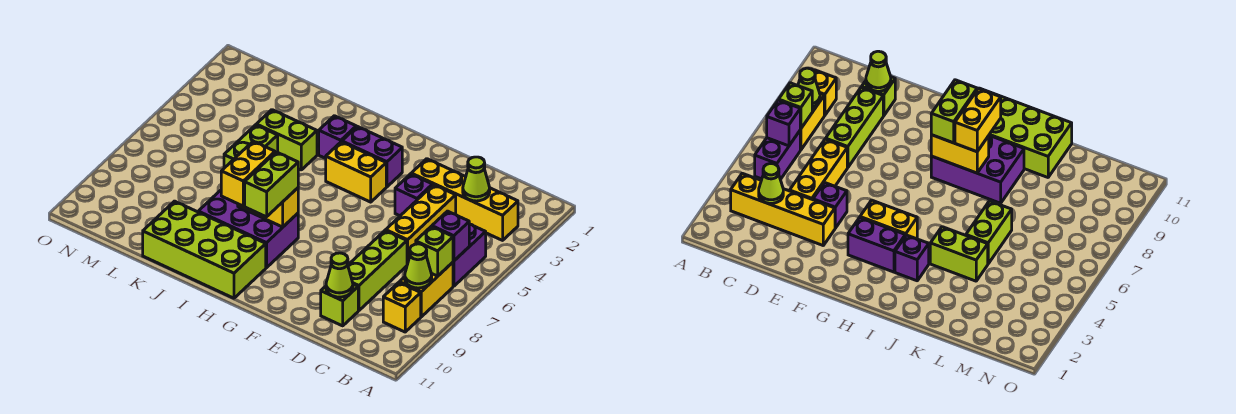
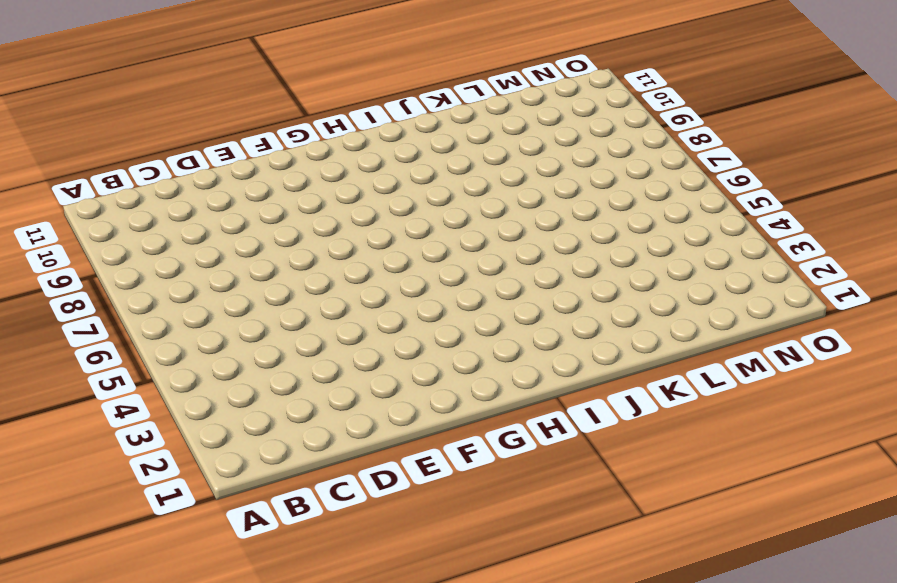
none -> yellow brick B3:E3 level 1
none -> purple brick B5:B6 level 1
none -> yellow brick B7:B8 level 1

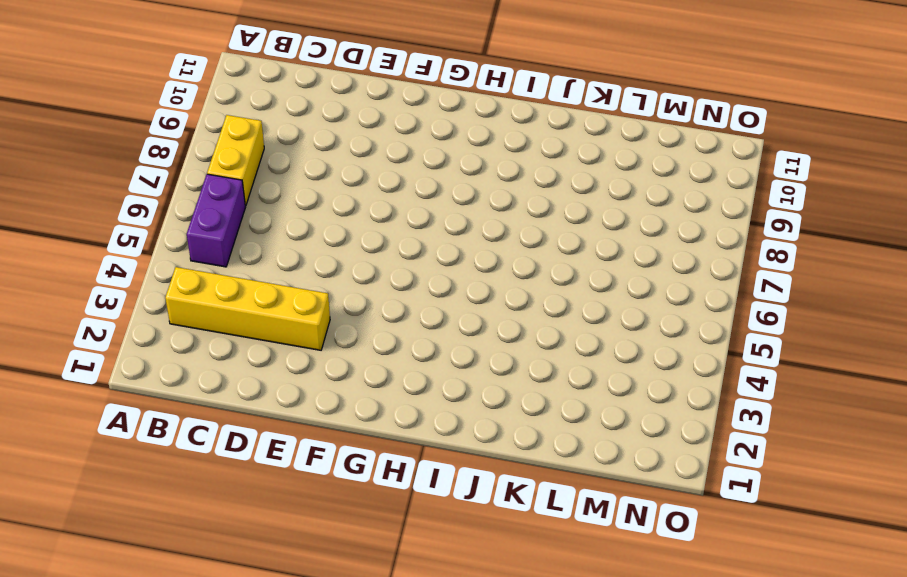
none -> yellow brick B9 level 1
none -> yellow brick D4:D6 level 1
none -> lime brick D7:D9 level 1

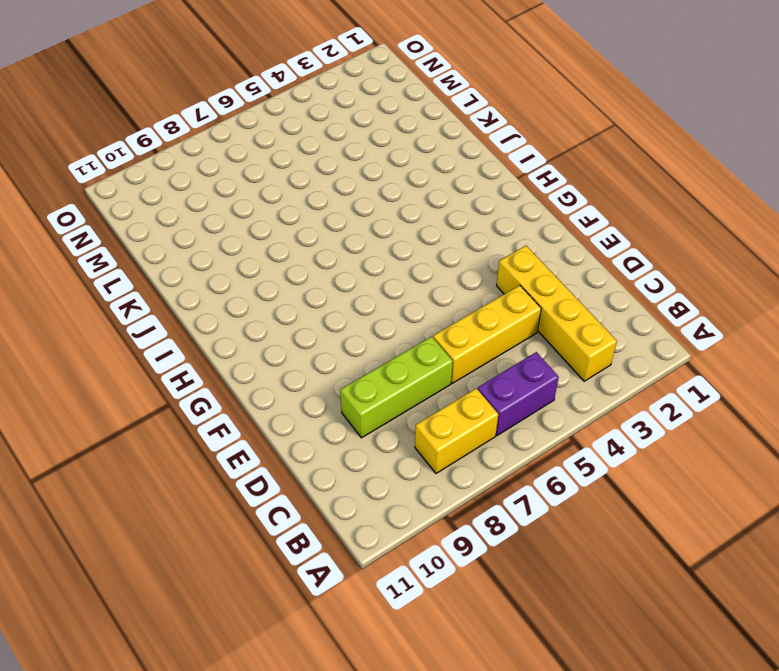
none -> yellow brick B9 level 1
none -> lime brick D10 level 1
none -> purple brick E4 level 1

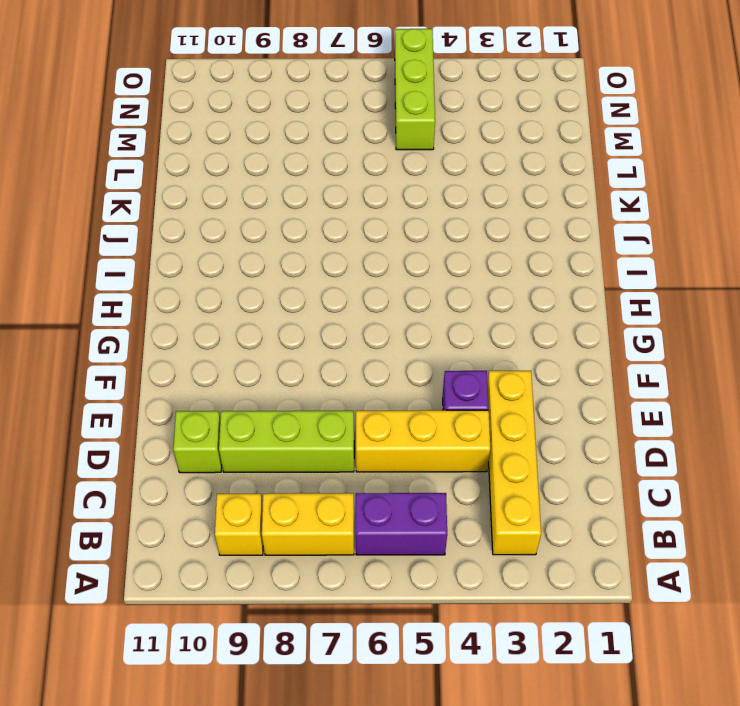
lime brick M5:O5 level 1 -> none
none -> purple brick G3:H3 level 1
none -> yellow brick G4:H4 level 1
none -> purple brick H8:J9 level 1

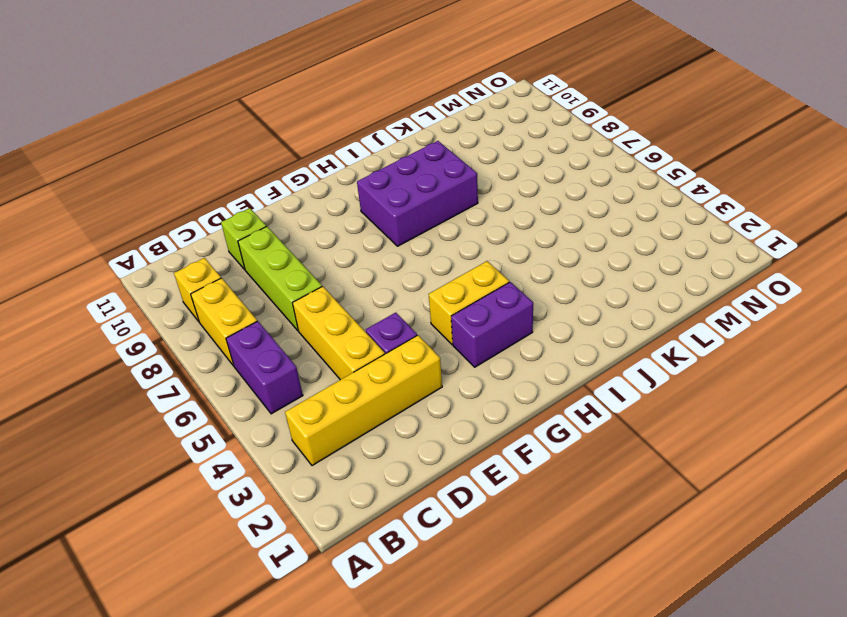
none -> lime brick H10:K11 level 1
none -> purple brick I3 level 1
none -> lime brick J4:K4 level 1

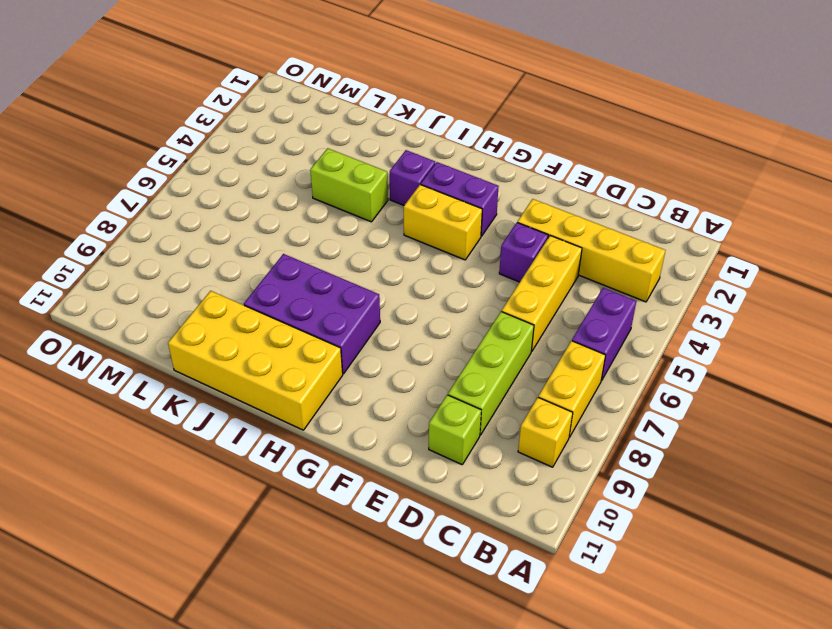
yellow brick H10:K11 level 1 -> lime brick H10:K11 level 1
none -> lime brick K5:K6 level 1
none -> purple brick B6 level 2
none -> lime brick B7 level 2

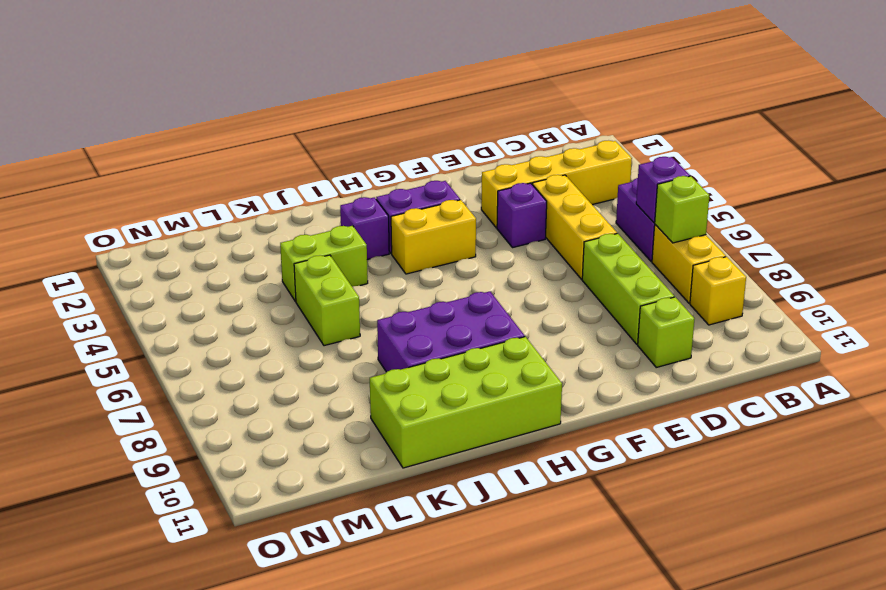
none -> lime cone B8 level 2
none -> lime cone C3 level 2
none -> lime cone D10 level 2

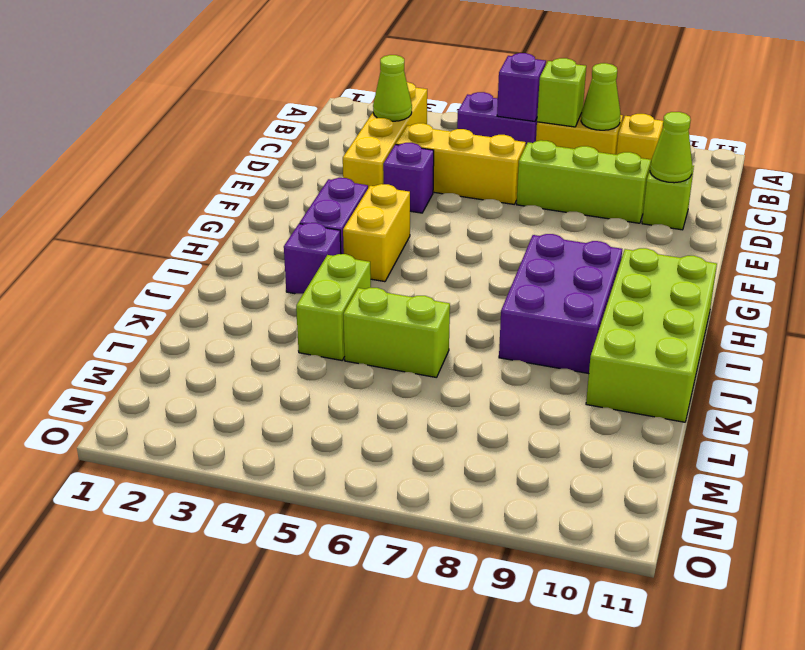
none -> yellow brick H8:I8 level 2
none -> lime brick H8:H9 level 3
none -> yellow brick I8:I9 level 3

